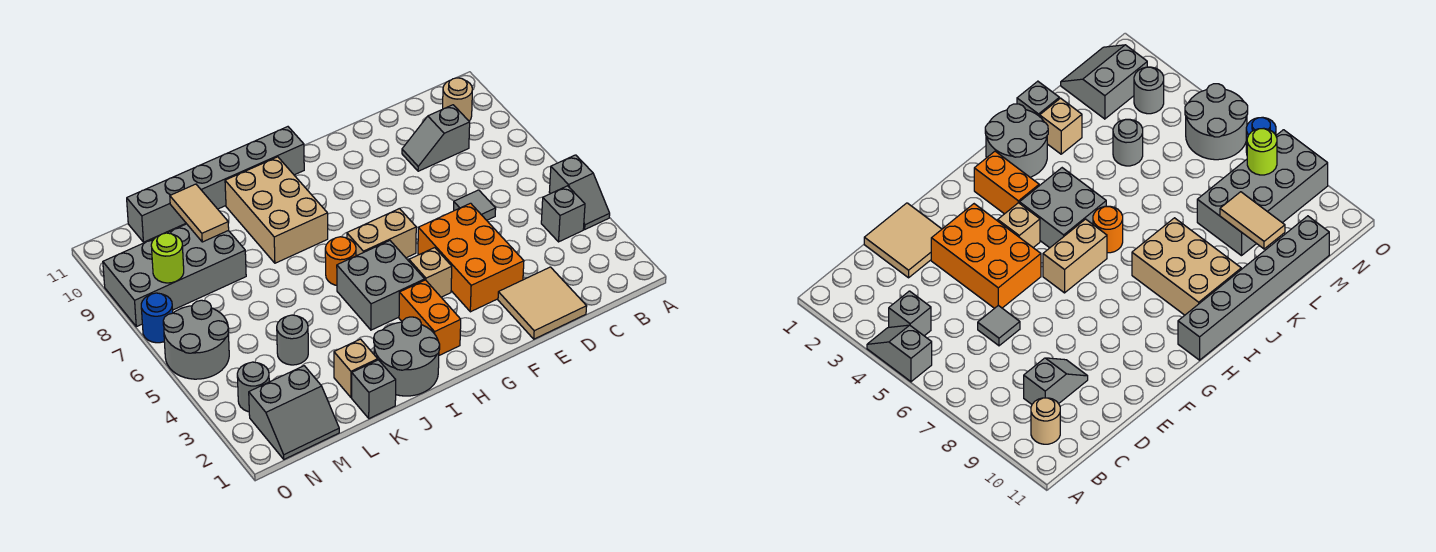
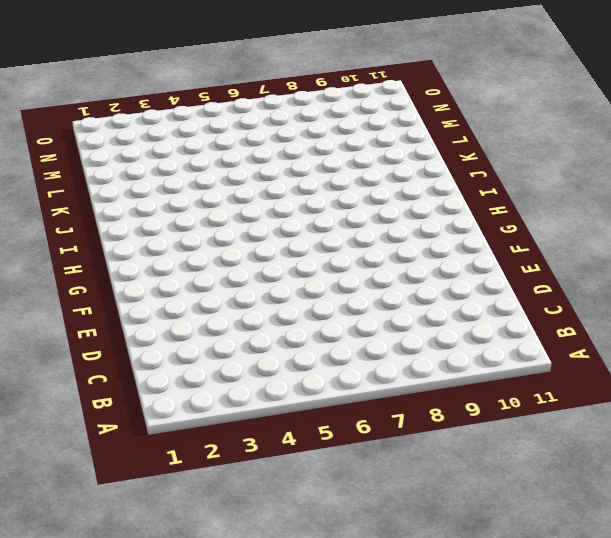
none -> grey slope A4:A5 level 1 top 5
none -> grey brick B4 level 1
none -> tan round brick B10 level 1

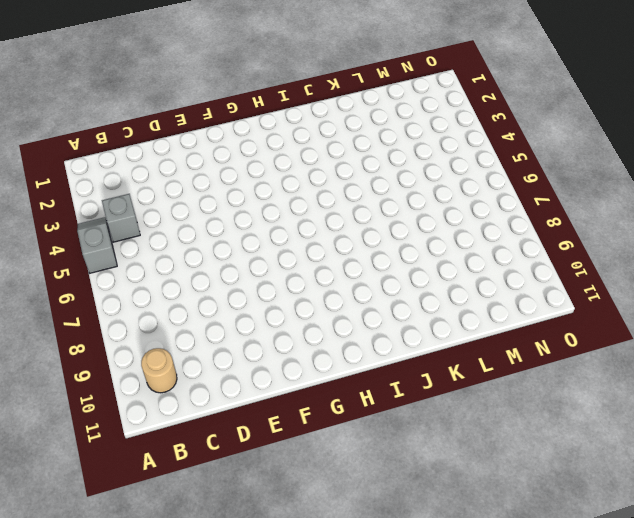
none -> grey slope C9:D9 level 1 top C
none -> tan tile D1:E2 level 1
none -> grey tile D6 level 1

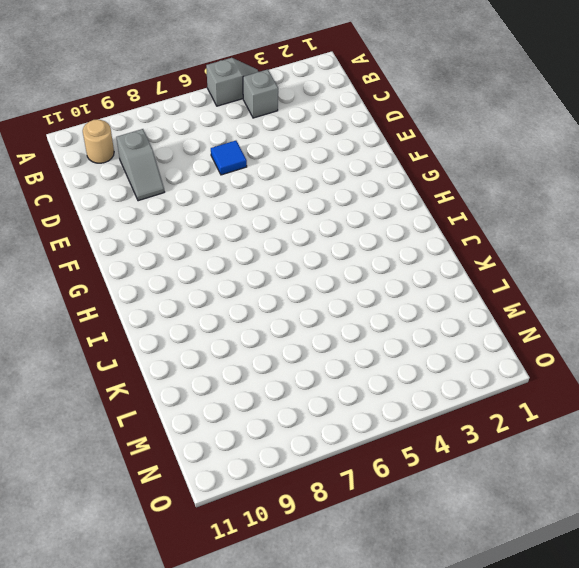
blue tile D6 level 1 -> grey tile D6 level 1
none -> tan tile D1:E2 level 1
none -> orange brick E3:F5 level 1
none -> tan brick G4 level 1

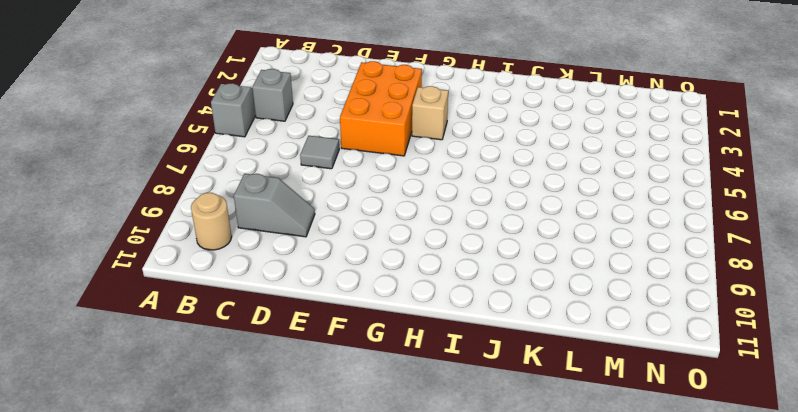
none -> tan tile D1:E2 level 1
none -> tan brick G6:H6 level 1
none -> orange brick H2:H3 level 1

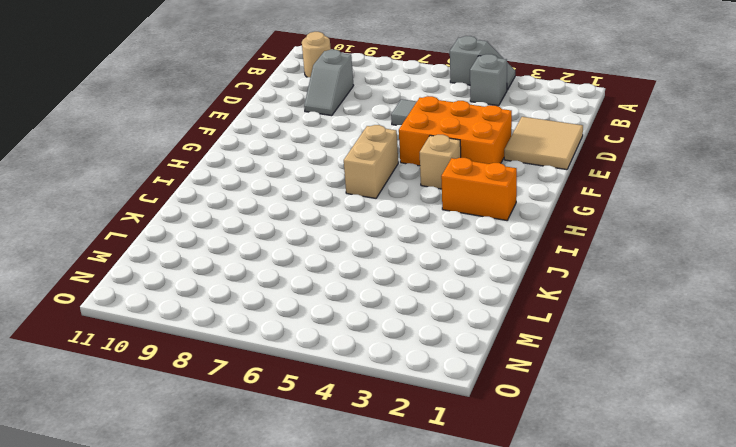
none -> grey brick H4:I5 level 1
none -> grey brick H11:M11 level 1
none -> grey round brick I1:J2 level 1

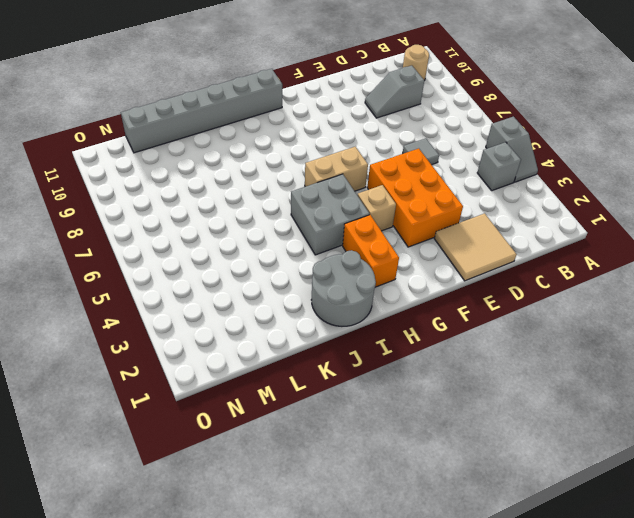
none -> orange round brick I6 level 1
none -> tan brick I8:J10 level 1
none -> grey brick K1 level 1

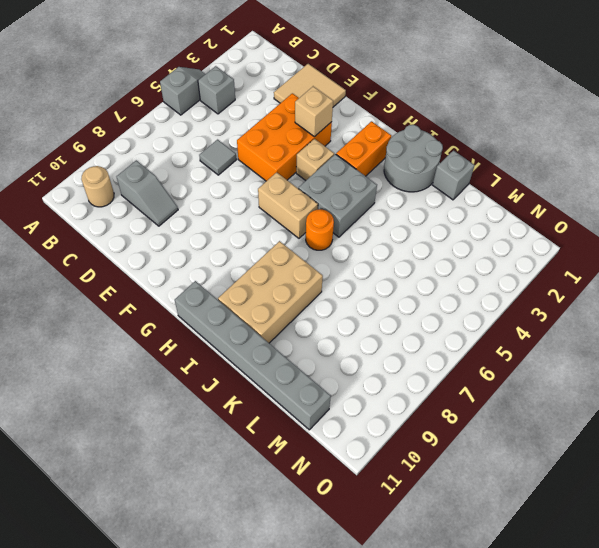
tan brick F3 level 2 -> tan brick K2 level 1
none -> grey round brick L4 level 1
none -> grey brick L8:O9 level 1
none -> grey slope M1:N2 level 1 top 2

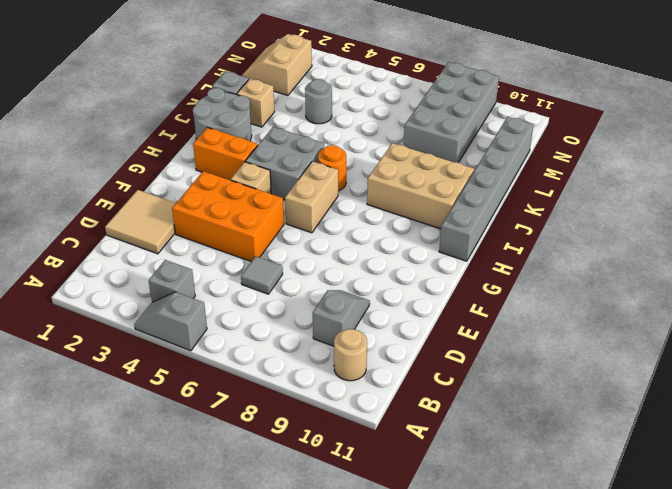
tan slope M1:N2 level 1 top 2 -> grey slope M1:N2 level 1 top 2
none -> grey round brick N3 level 1
none -> grey round brick N5:O6 level 1
none -> blue round brick O7 level 1

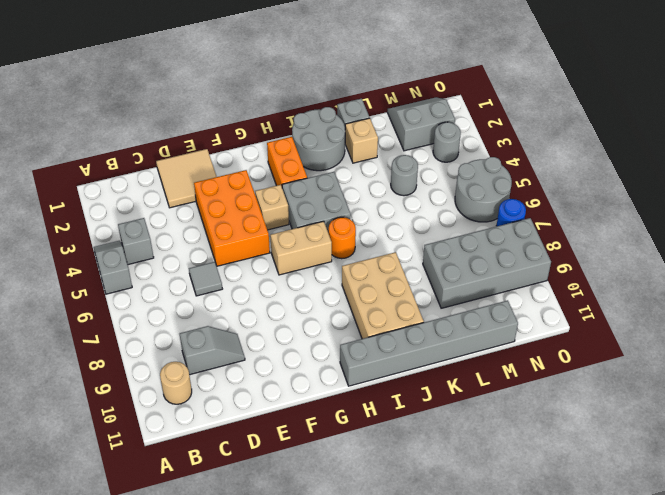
none -> tan tile L9:L10 level 2
none -> lime round brick N8 level 2

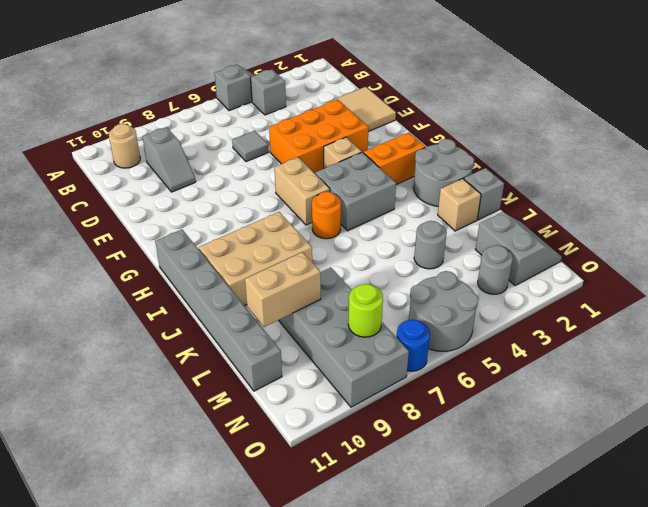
tan brick L9:L10 level 2 -> tan tile L9:L10 level 2

